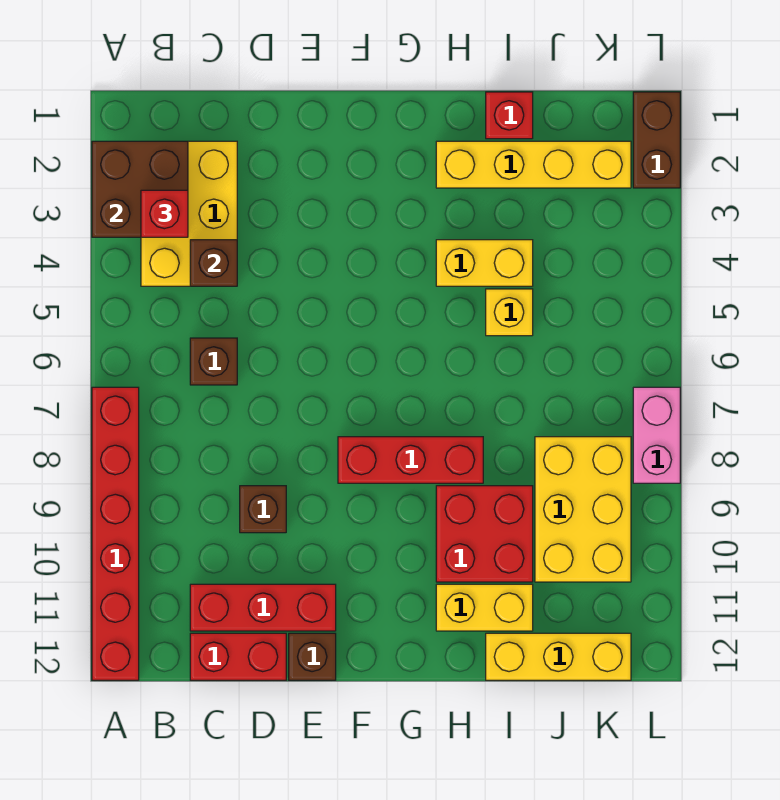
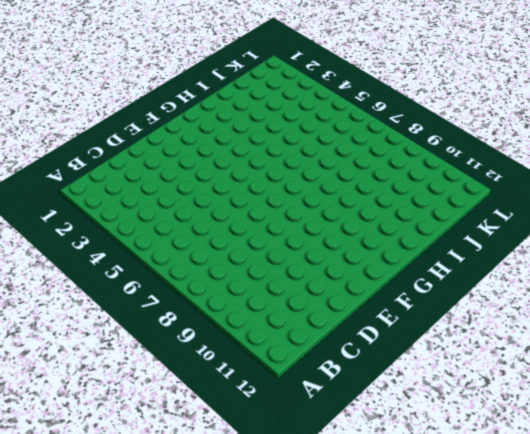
none -> red brick A7:A12 level 1
none -> yellow brick B2:C4 level 1
none -> brown brick C6 level 1

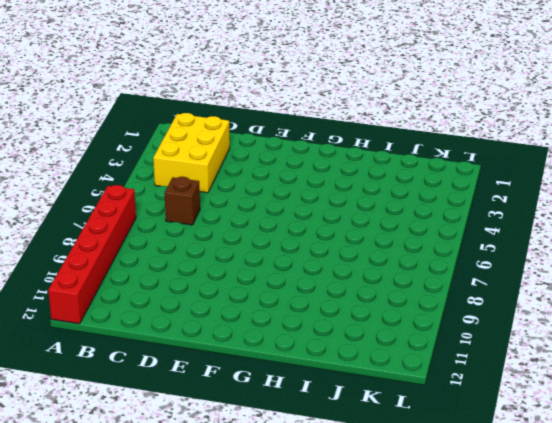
none -> red brick C11:E11 level 1
none -> red brick C12:D12 level 1
none -> brown brick D9 level 1

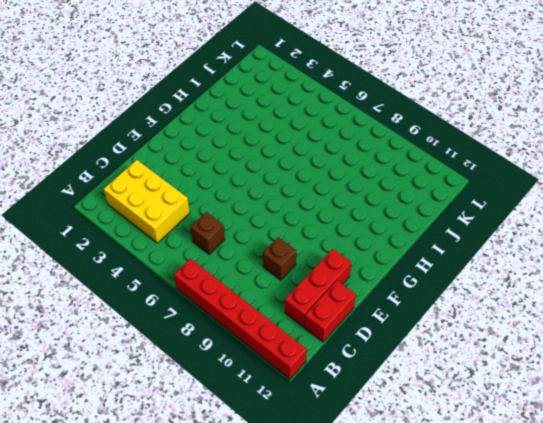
none -> brown brick E12 level 1
none -> red brick F8:H8 level 1
none -> yellow brick H2:K2 level 1

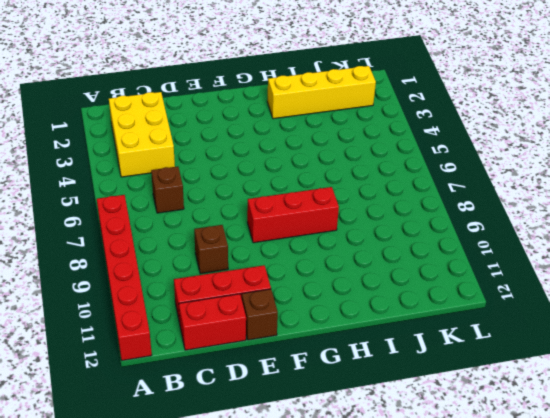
none -> yellow brick H4:I4 level 1
none -> red brick H9:I10 level 1
none -> yellow brick H11:I11 level 1

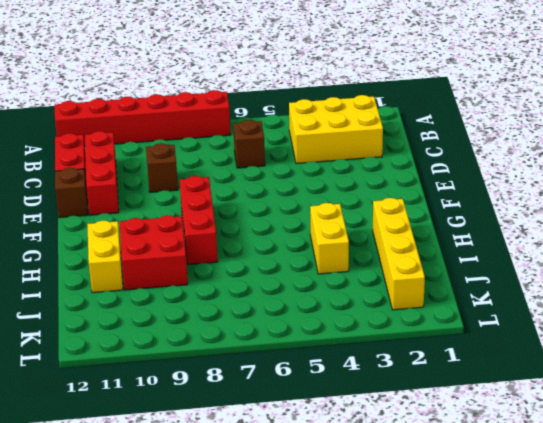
none -> red brick I1 level 1
none -> yellow brick I5 level 1
none -> yellow brick I12:K12 level 1

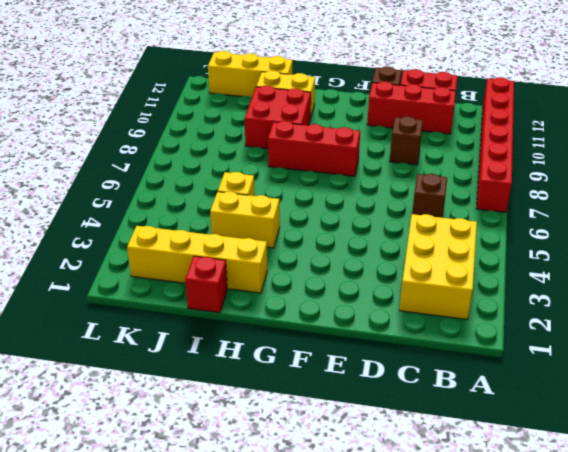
none -> yellow brick J8:K10 level 1
none -> brown brick L1:L2 level 1
none -> pink brick L7:L8 level 1

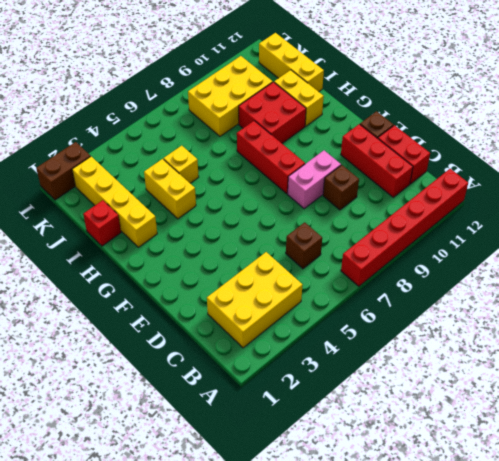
pink brick E8:E9 level 1 -> pink brick L7:L8 level 1
none -> brown brick A2:B3 level 2
none -> brown brick C4 level 2
none -> red brick B3 level 3

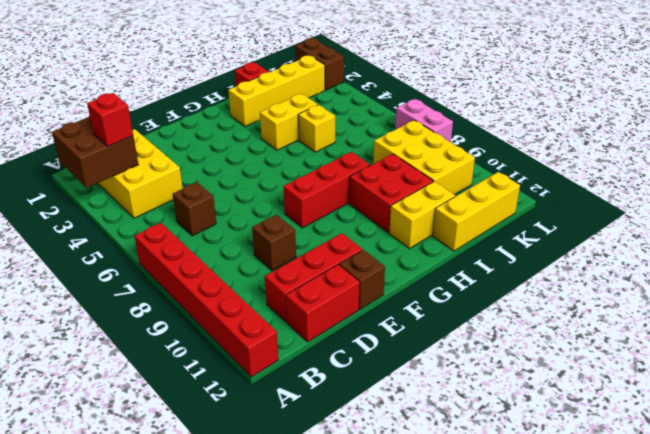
none -> brown brick C4 level 2

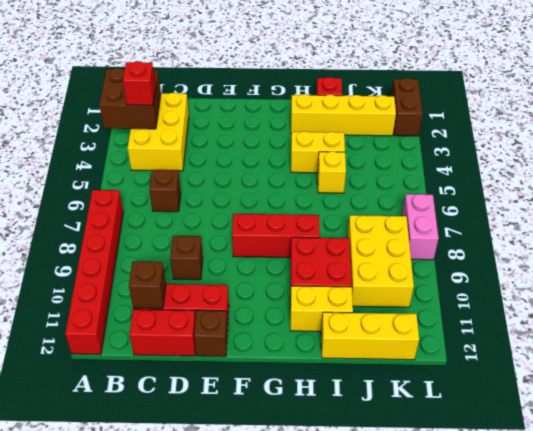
brown brick C11 level 2 -> brown brick C4 level 2

